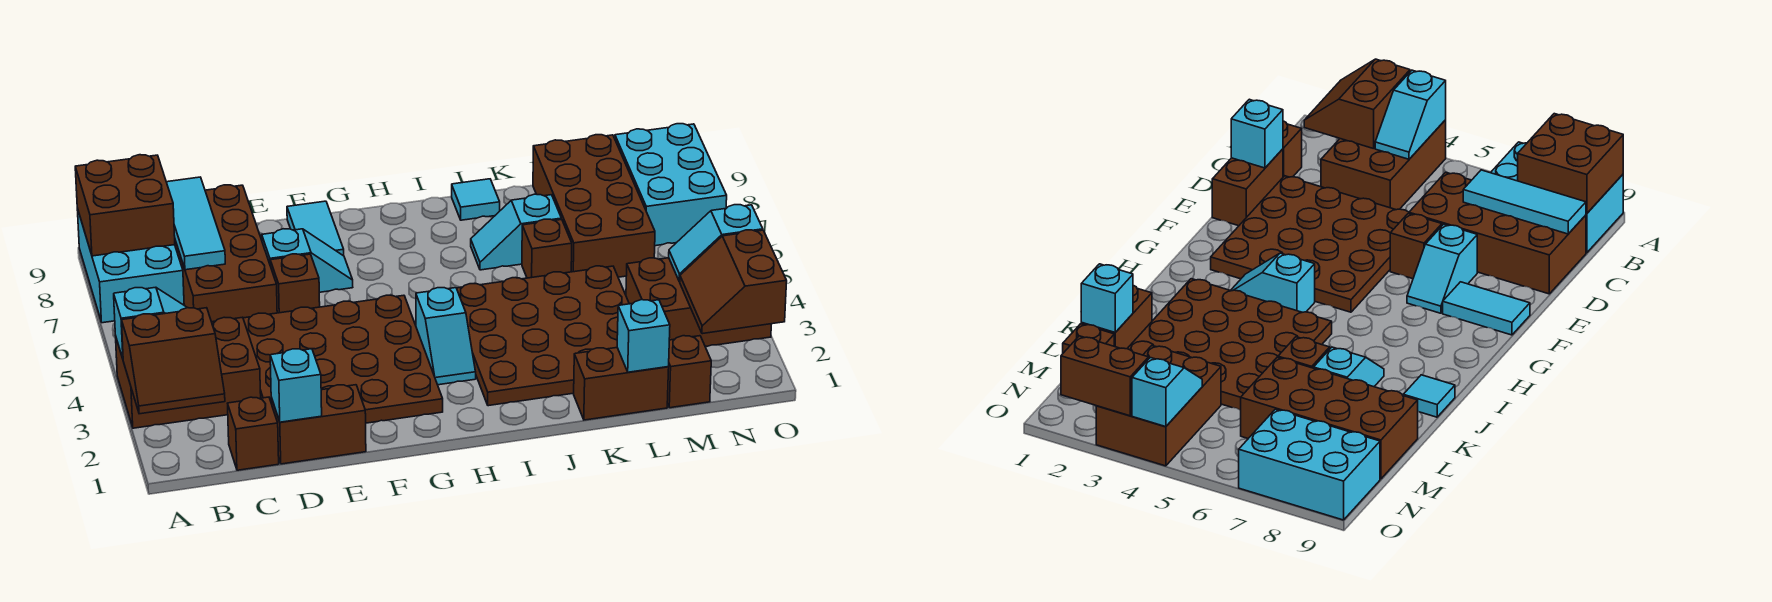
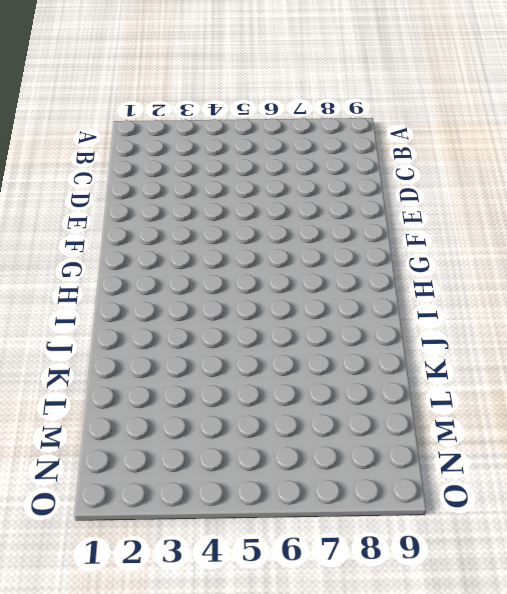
none -> brown brick A3:C4 level 1
none -> cyan brick A7:B9 level 1
none -> brown brick C1 level 1

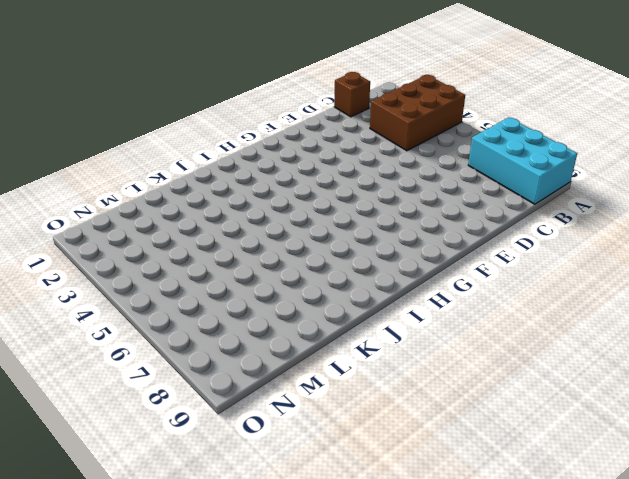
none -> brown brick C6:D9 level 1
none -> brown brick D1:E1 level 1
none -> brown plate D2:G5 level 1

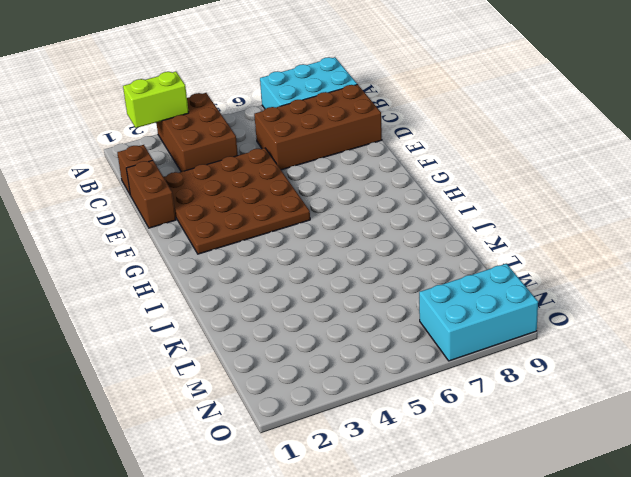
lime brick A2:A3 level 2 -> brown slope A2:B3 level 2 top 3
none -> brown brick E6 level 1
none -> cyan slope E7:F7 level 1 top E
none -> cyan tile F8:F9 level 1

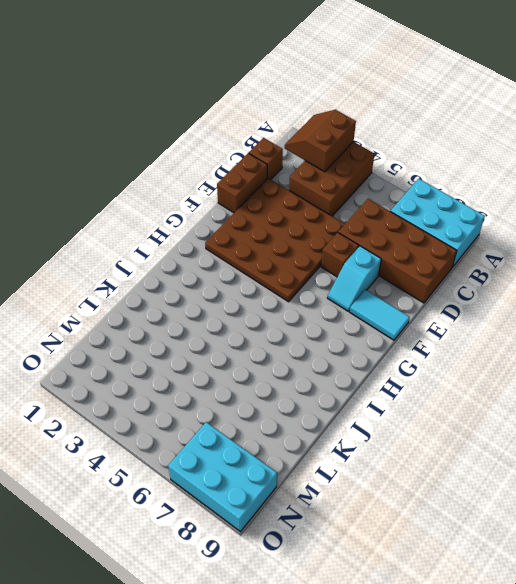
none -> cyan slope H3:H4 level 1 top 4
none -> brown plate I2:L5 level 1
none -> cyan slope J7:K7 level 1 top K

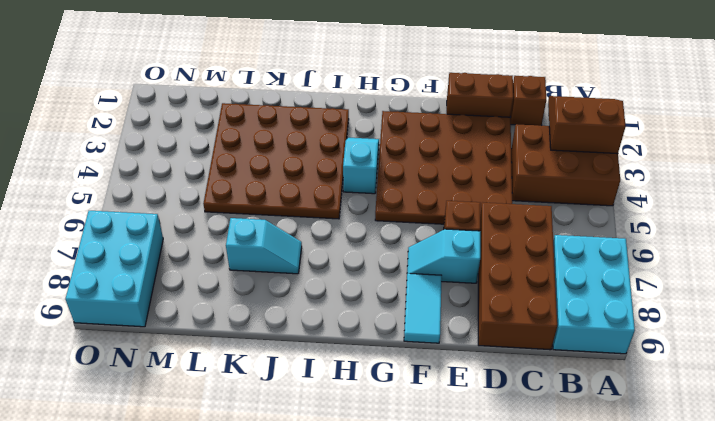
none -> cyan tile J9 level 1
none -> brown brick K1:L1 level 1
none -> brown brick K6 level 1

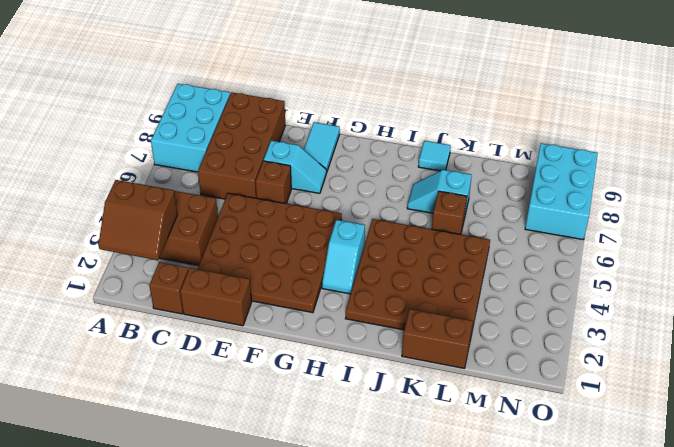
none -> brown brick L6:M9 level 1
none -> brown brick M1 level 1
none -> brown brick M3:O4 level 1

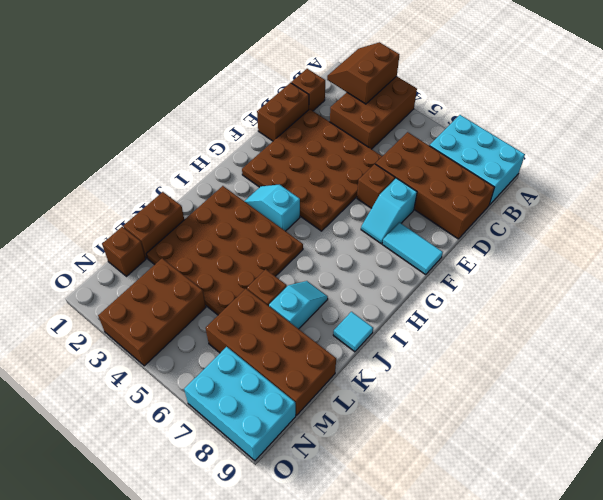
none -> cyan slope A4:B4 level 2 top A
none -> brown brick A8:B9 level 2
none -> cyan tile C7:C9 level 2

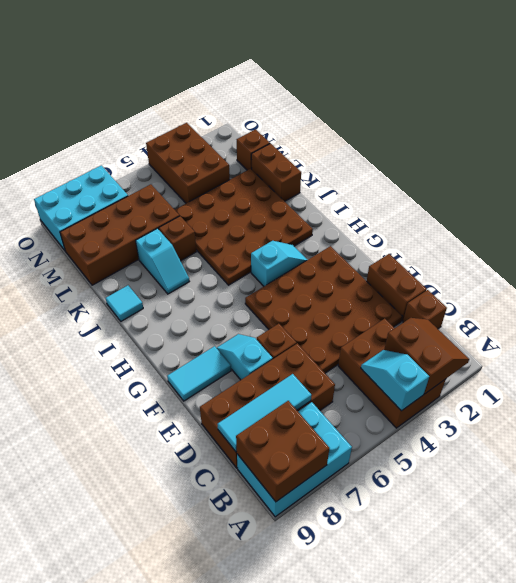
none -> cyan brick D1 level 2
none -> cyan brick L1 level 2
none -> brown slope N2:O3 level 2 top O

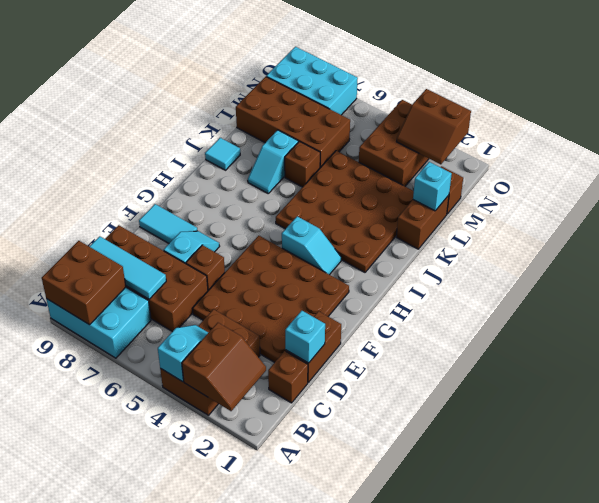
none -> cyan slope N4:O4 level 2 top O

